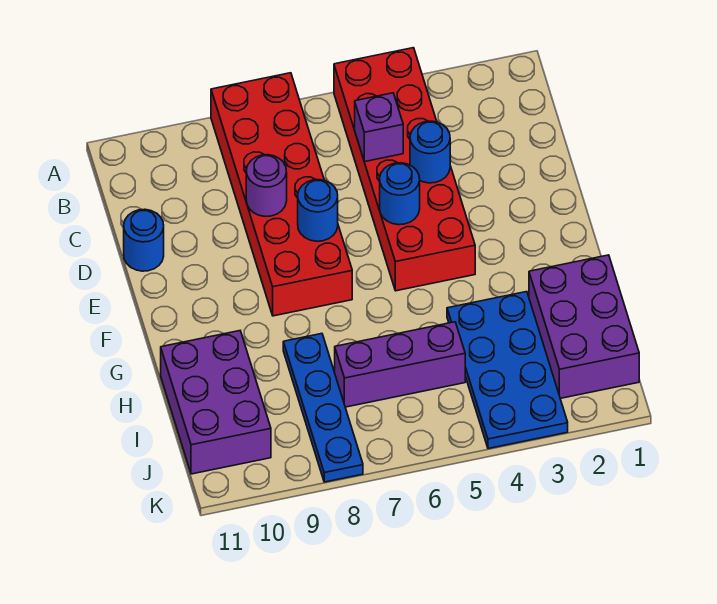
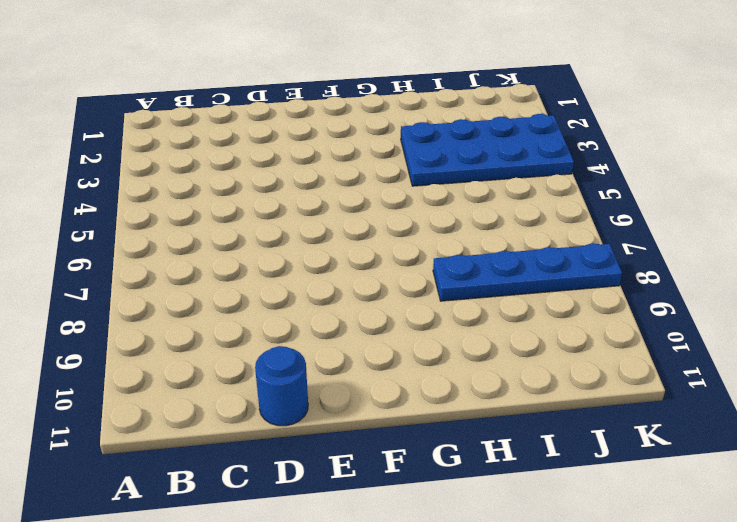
none -> red brick A4:F5 level 1
none -> red brick A7:F8 level 1
none -> purple brick H1:J2 level 1

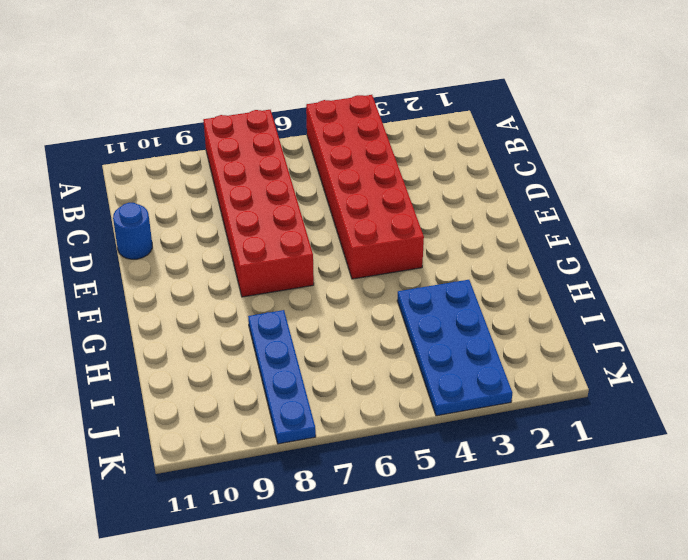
none -> purple brick H1:J2 level 1
none -> purple brick H10:J11 level 1
none -> purple brick I5:I7 level 1

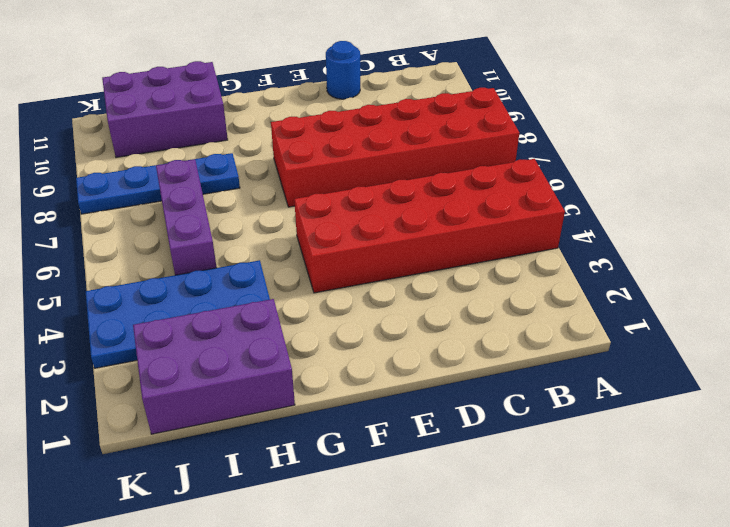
none -> purple brick C5 level 2
none -> blue round brick D4 level 2
none -> purple round brick D8 level 2

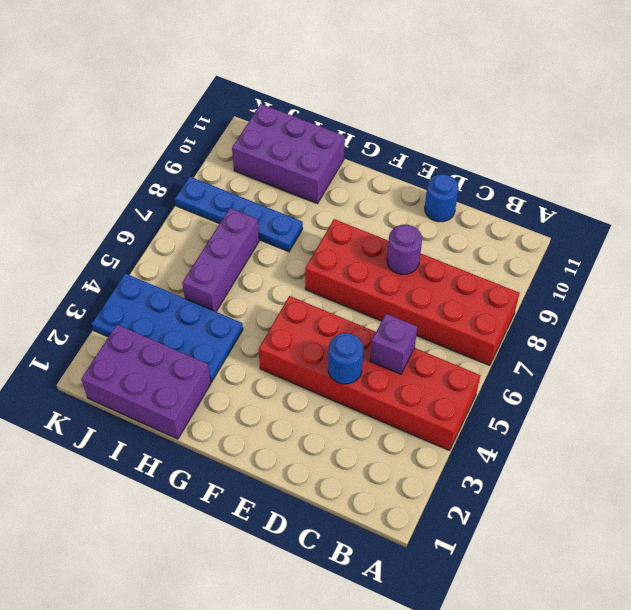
none -> blue round brick E5 level 2
none -> blue round brick E7 level 2

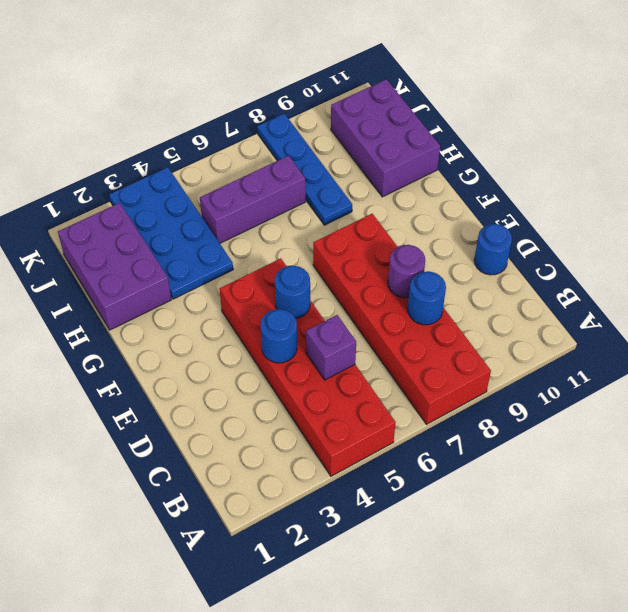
blue round brick C8 level 2 -> blue round brick E7 level 2

